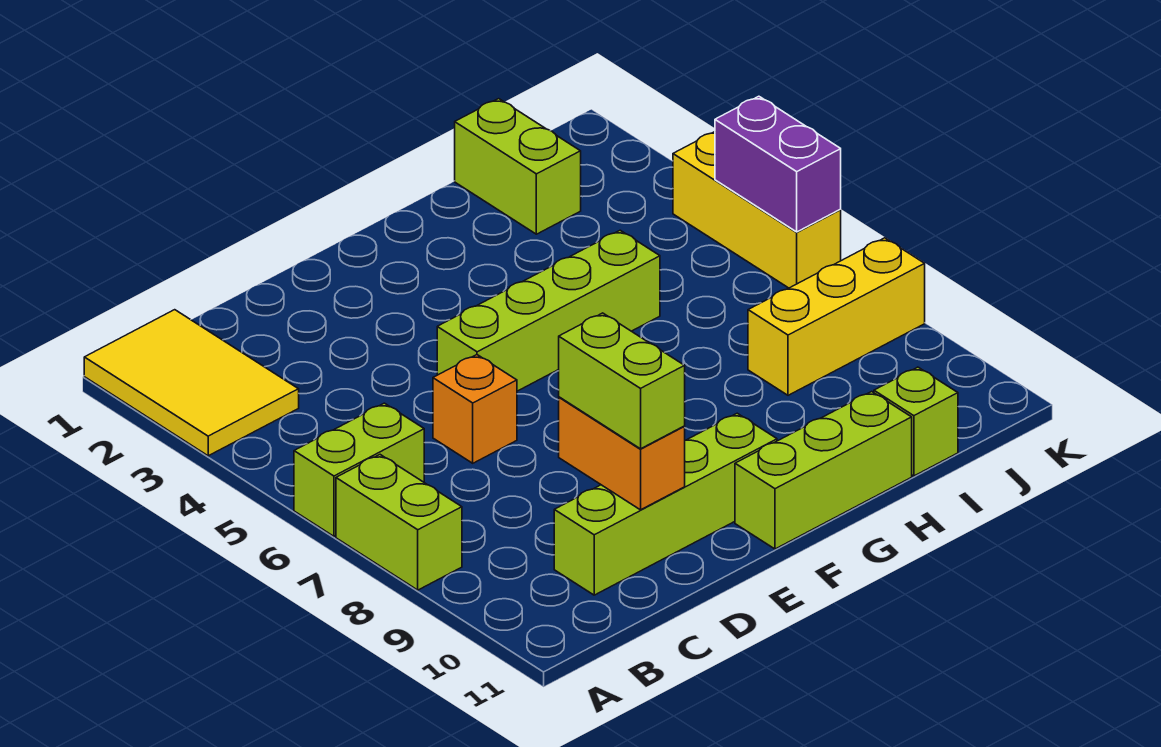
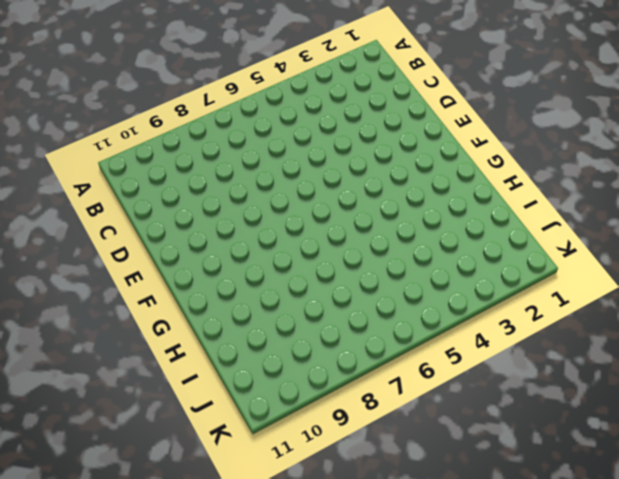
none -> yellow tile A1:B3 level 1
none -> lime brick A6:B6 level 1
none -> lime brick A7:A8 level 1

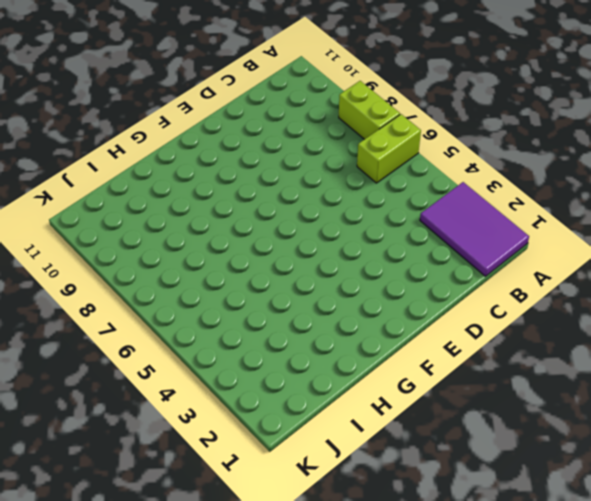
purple tile A1:B3 level 1 -> yellow tile A1:B3 level 1
none -> lime brick C10:F10 level 1
none -> orange brick D6 level 1
none -> lime brick E5:H5 level 1

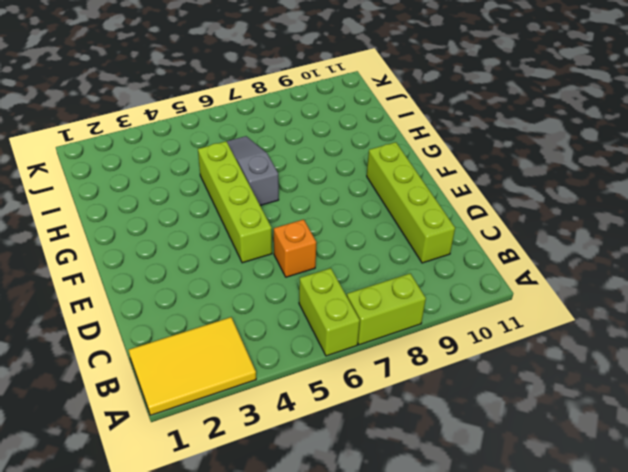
grey slope G6:I6 level 1 top G -> none
none -> lime brick F11:H11 level 1
none -> lime brick I1:I2 level 1
none -> yellow brick I8:K8 level 1

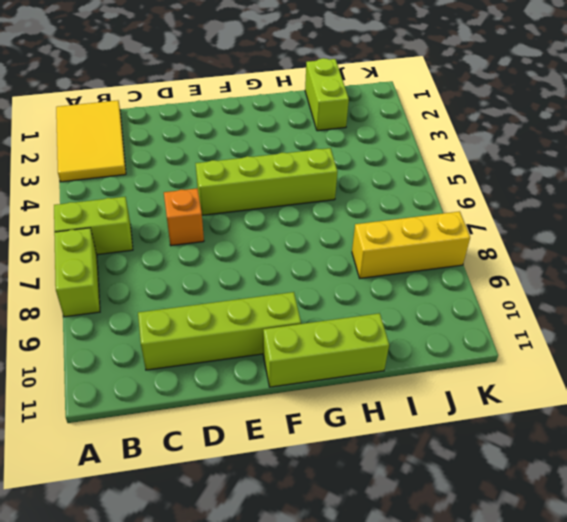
none -> lime brick I11 level 1
none -> yellow brick K4:K6 level 1
none -> orange brick D9:D10 level 2

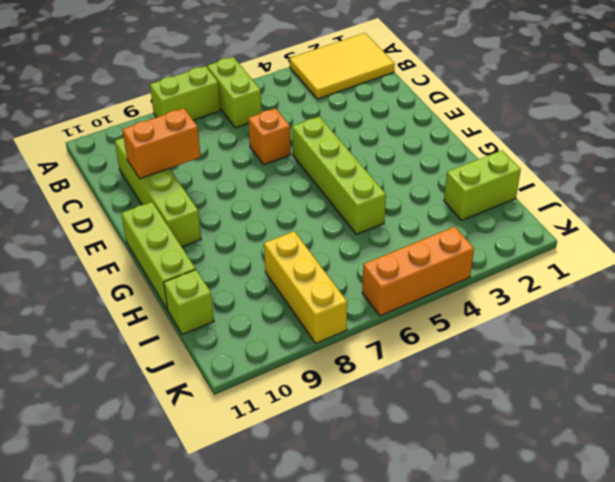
orange brick K4:K6 level 1 -> yellow brick K4:K6 level 1
none -> purple brick K5:K6 level 2
none -> lime brick D9:D10 level 3

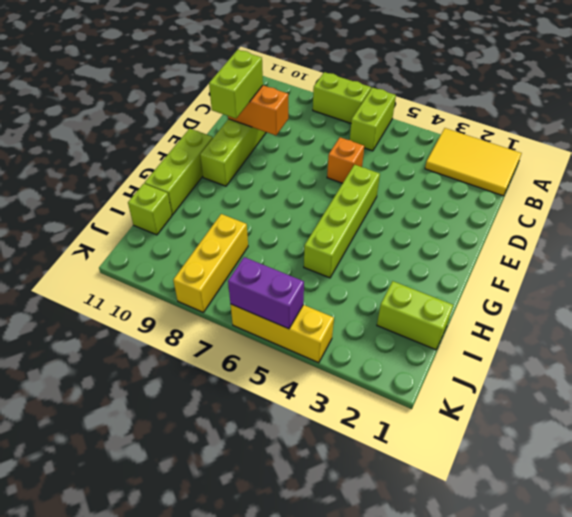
lime brick D10:E10 level 3 -> lime brick D9:D10 level 3

